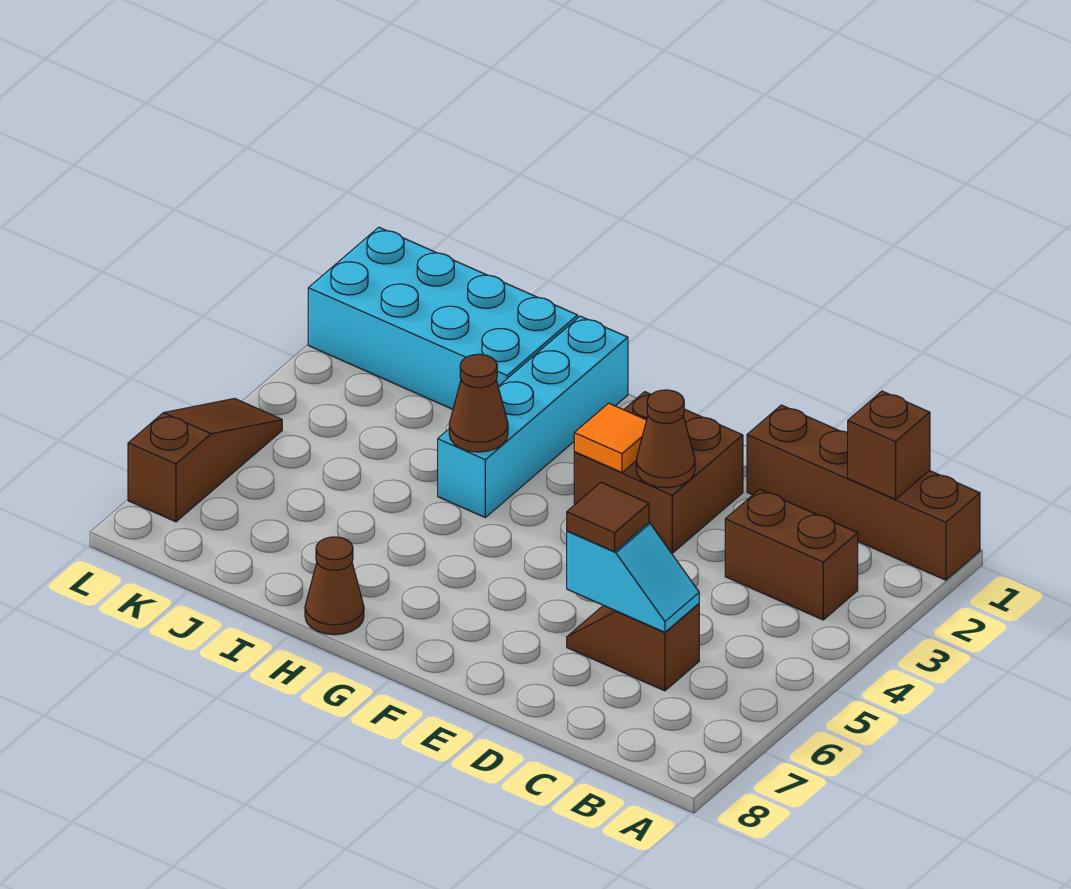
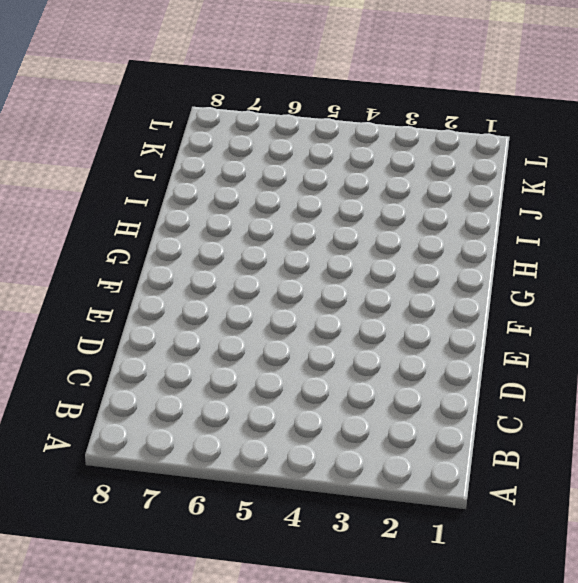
none -> brown brick A1:D1 level 1
none -> brown brick B3:C3 level 1
none -> brown slope C6:D6 level 1 top C

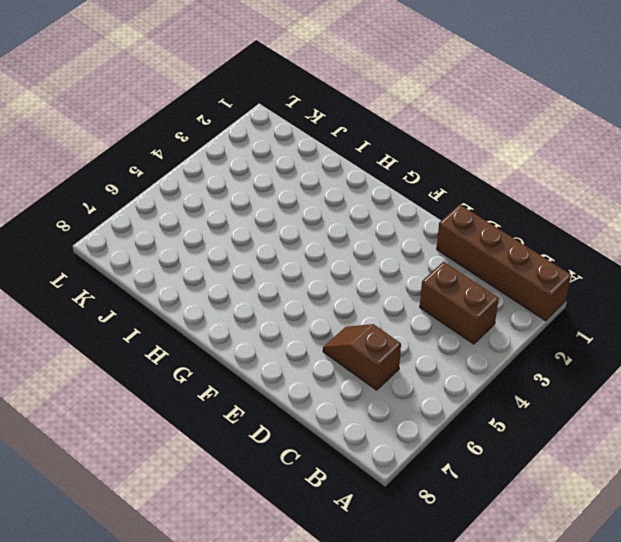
none -> brown brick E2:F3 level 1
none -> cyan brick H1:H4 level 1
none -> brown cone H8 level 1

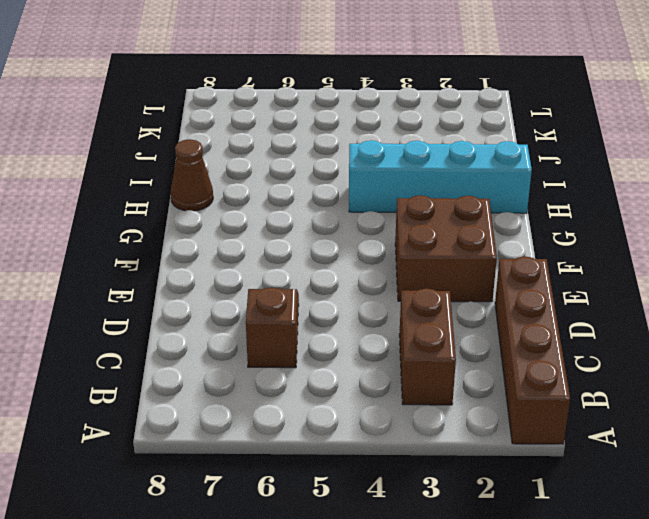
none -> cyan brick I1:L2 level 1
none -> brown slope L5:L7 level 1 top 7
none -> brown brick B1 level 2

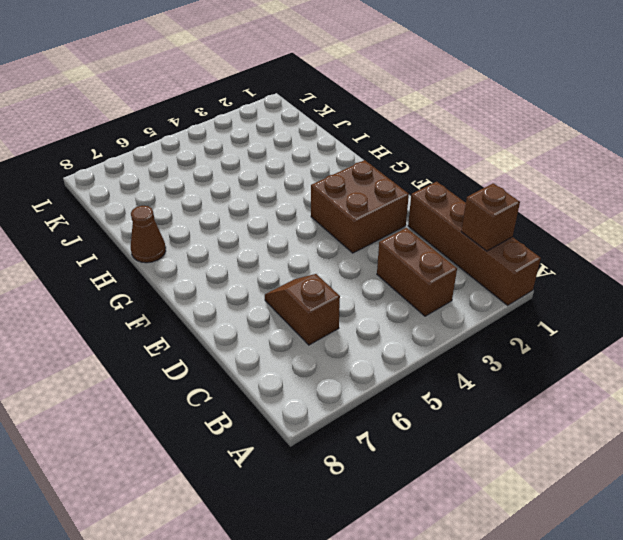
none -> cyan brick H1:H4 level 1
none -> cyan brick I1:L2 level 1
none -> brown slope L5:L7 level 1 top 7

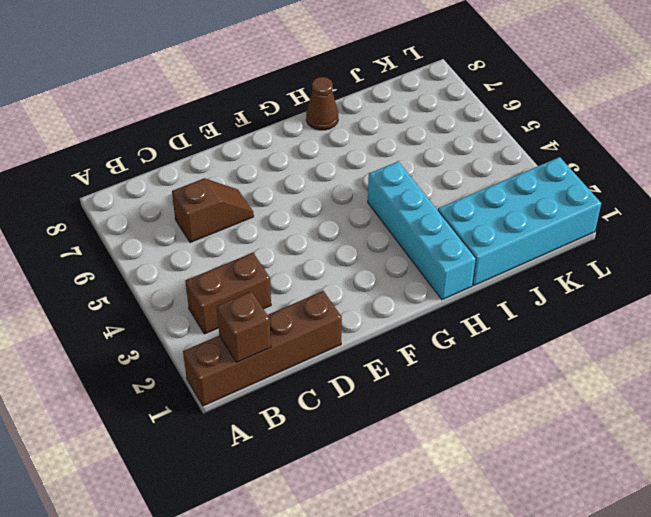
none -> brown brick E2:F3 level 1
none -> brown slope L5:L7 level 1 top 7
none -> cyan slope C6:D6 level 2 top D

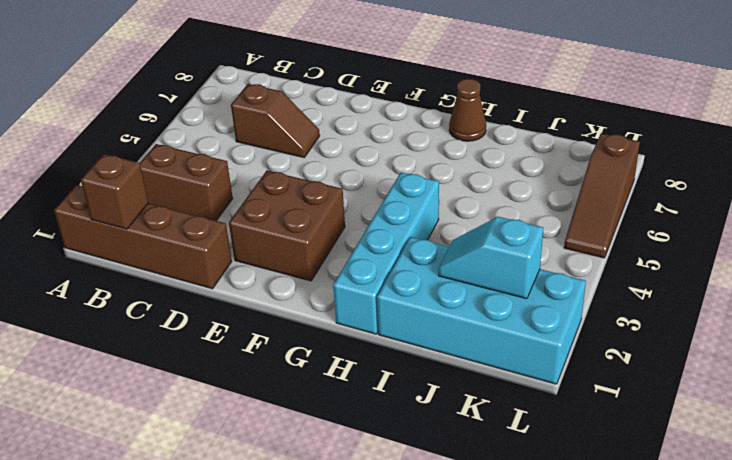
cyan slope J2:K2 level 2 top K -> cyan slope C6:D6 level 2 top D
none -> brown cone E3 level 2
none -> orange tile F3 level 2
none -> brown cone H4 level 2

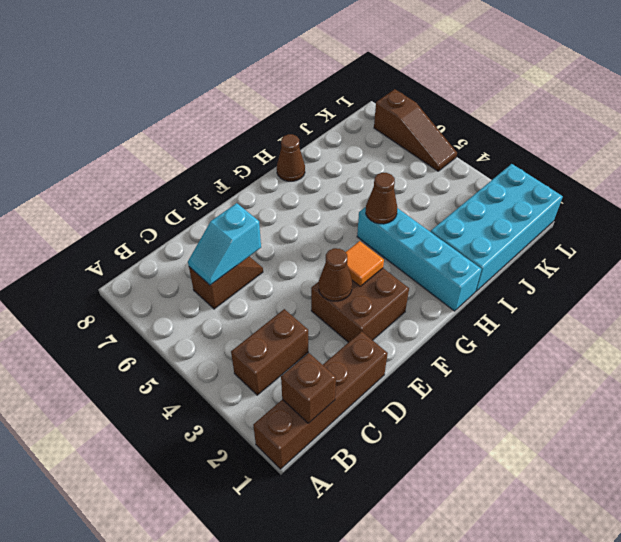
none -> brown tile D6 level 3

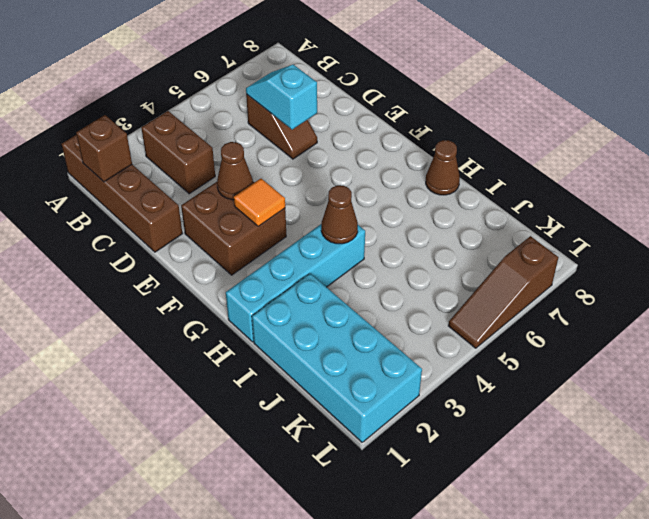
none -> brown tile D6 level 3

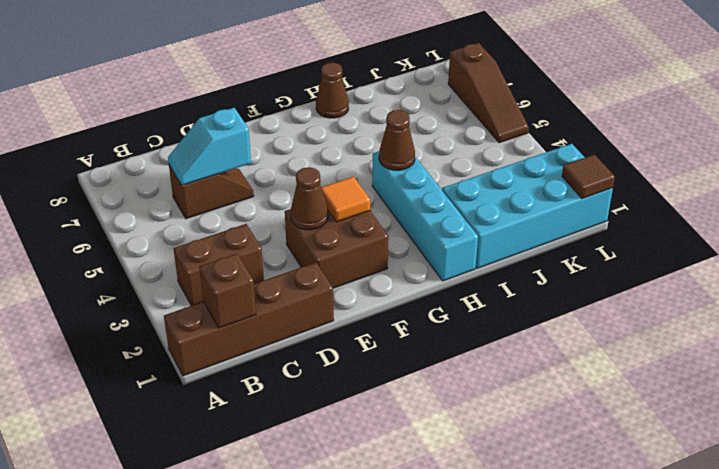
brown tile L1 level 2 -> brown tile D6 level 3

